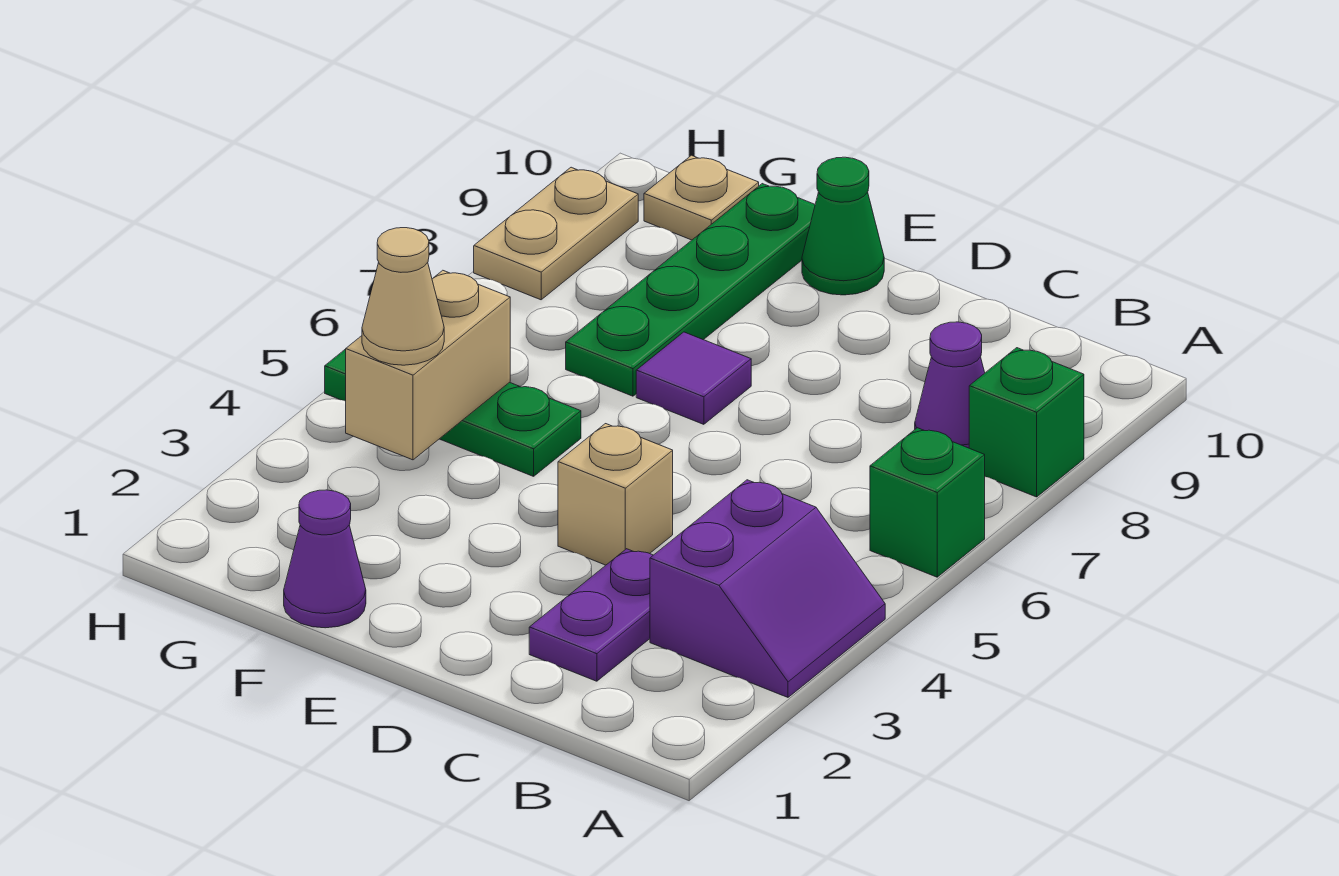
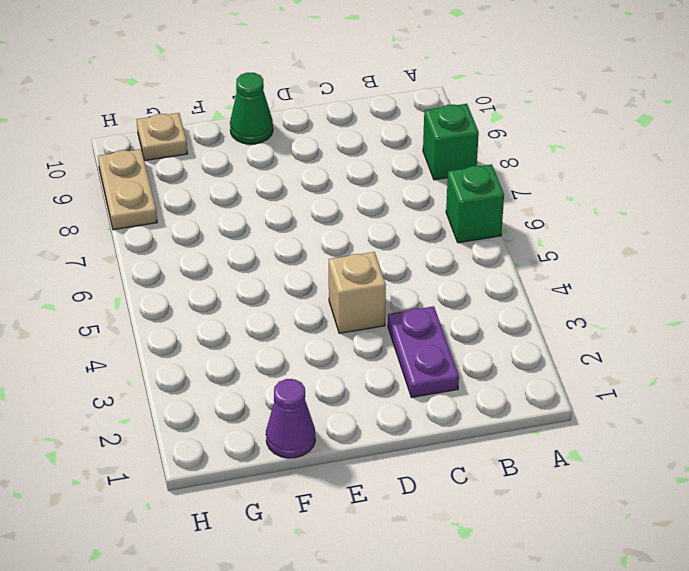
none -> purple slope A3:B4 level 1 top B
none -> purple cone B8 level 1
none -> purple tile E7 level 1

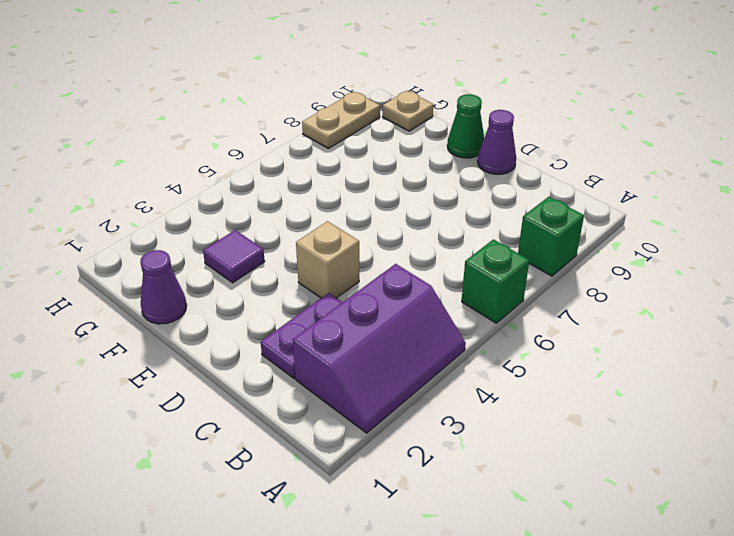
purple slope A2:B4 level 1 top B -> purple slope A3:B4 level 1 top B
purple cone D10 level 1 -> purple cone B8 level 1
purple tile F3 level 1 -> purple tile E7 level 1
none -> green plate F5:H5 level 1
none -> green plate F7:F10 level 1
none -> tan brick G4:G5 level 2

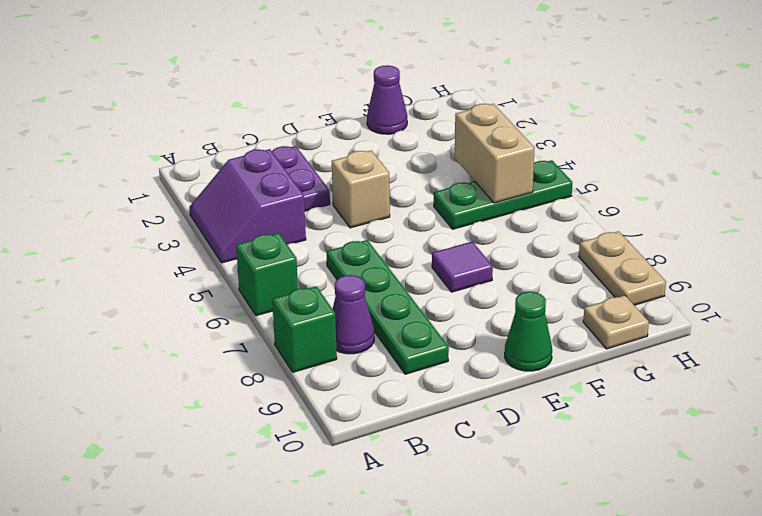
green plate C6:C9 level 1 -> green plate F7:F10 level 1
none -> tan cone G4 level 3

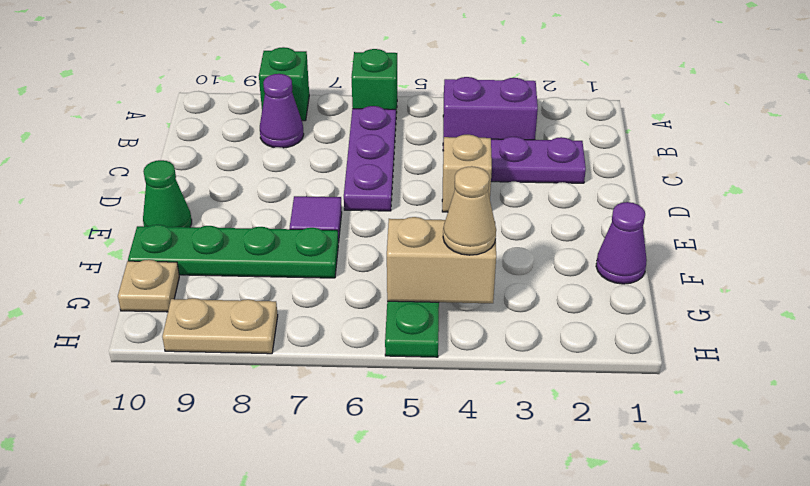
purple plate B6:D6 level 1 -> none

